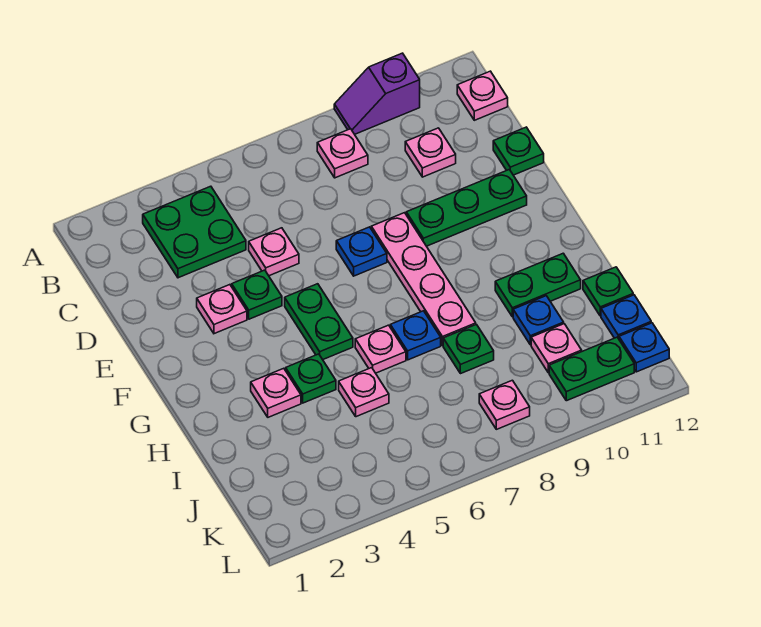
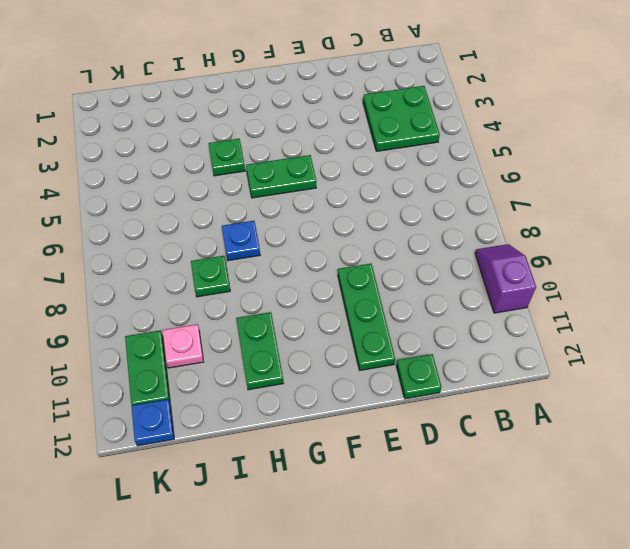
none -> pink plate B8 level 1
none -> pink plate B12 level 1
none -> pink plate C10 level 1

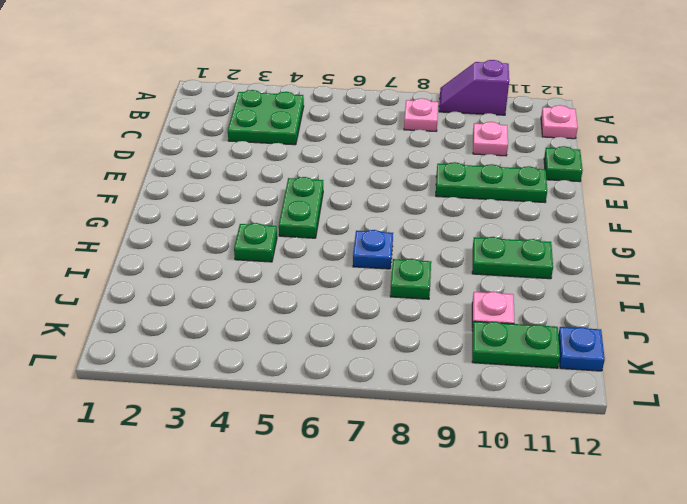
none -> pink plate D5 level 1
none -> pink plate E3 level 1
none -> green plate E4 level 1

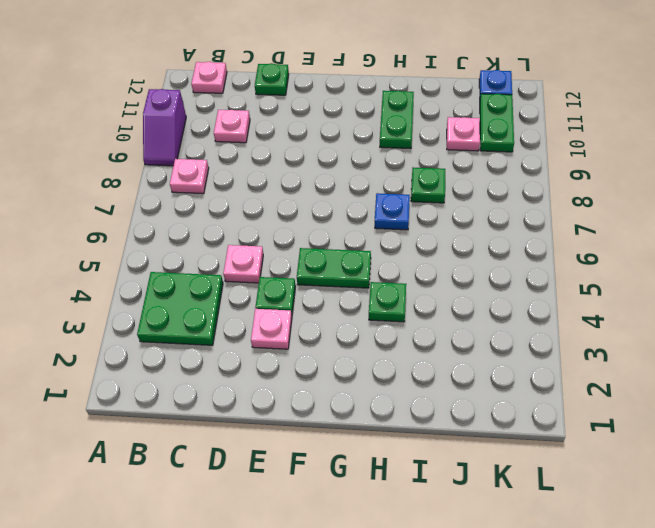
none -> blue plate E7 level 1
none -> pink plate E8:H8 level 1
none -> green plate E9:E11 level 1

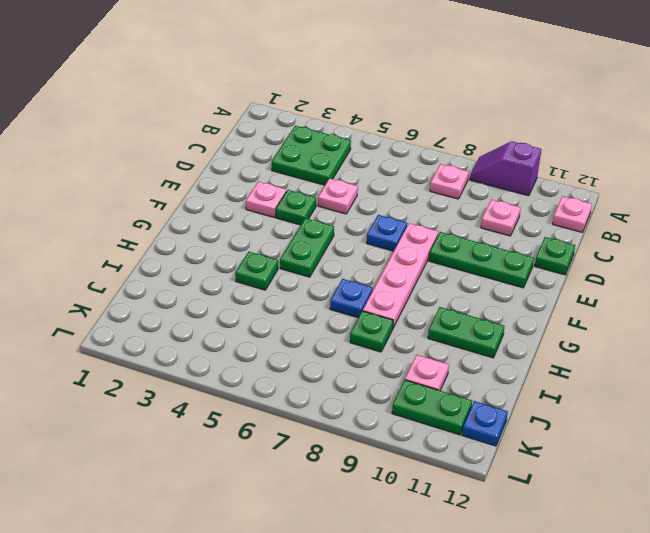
none -> pink plate H3 level 1
none -> pink plate H6 level 1
none -> pink plate I5 level 1

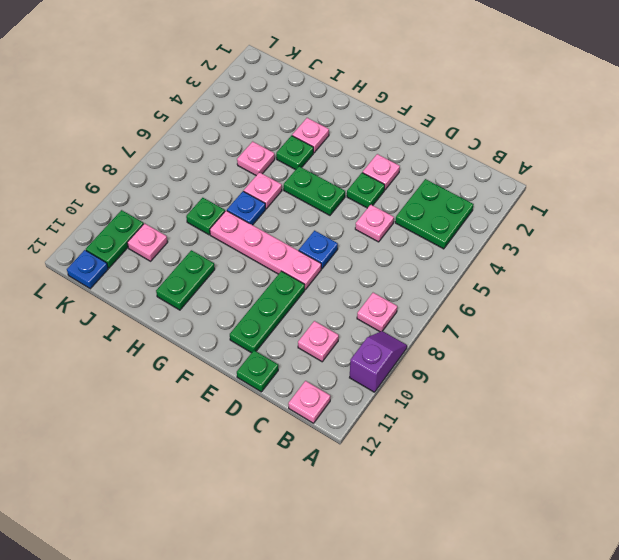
none -> blue plate I10 level 1
none -> green plate I12 level 1
none -> blue plate J12 level 1

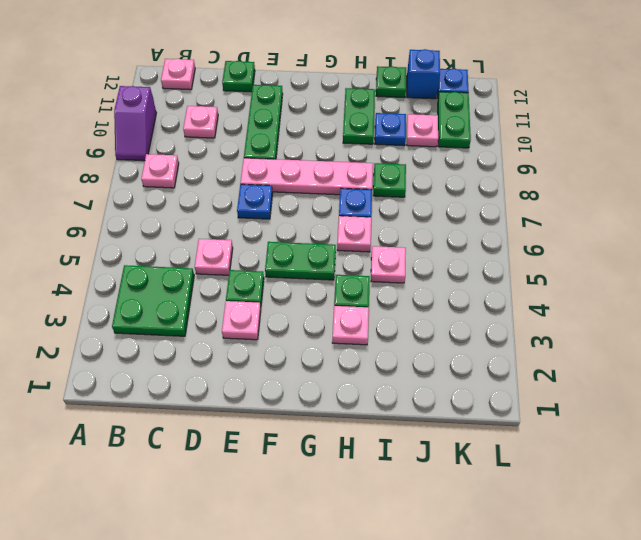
blue brick J12 level 1 -> blue plate J12 level 1
none -> pink plate K8 level 1

